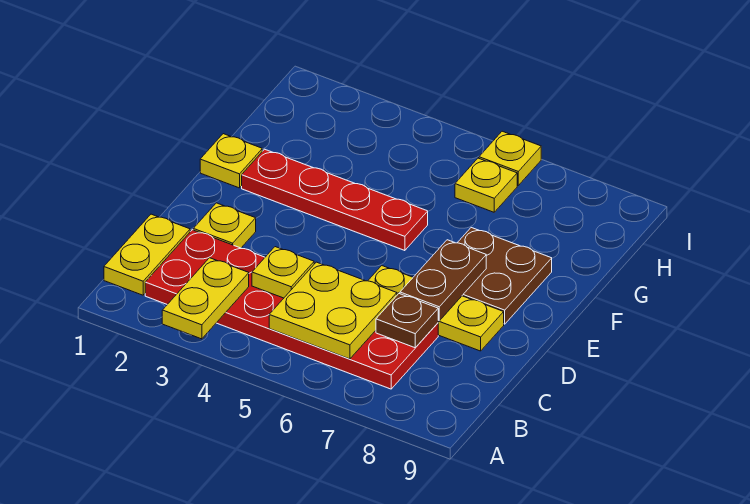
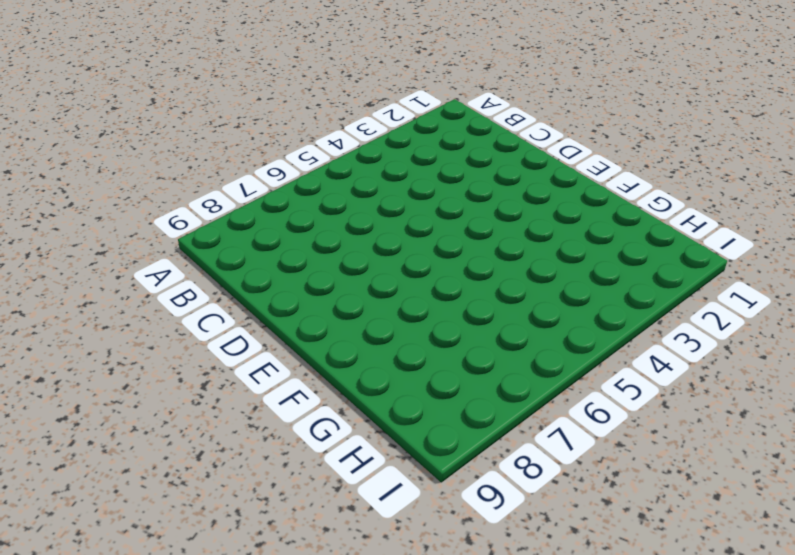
none -> yellow plate B1:C1 level 1
none -> red plate B2:C7 level 1
none -> yellow plate D2 level 1

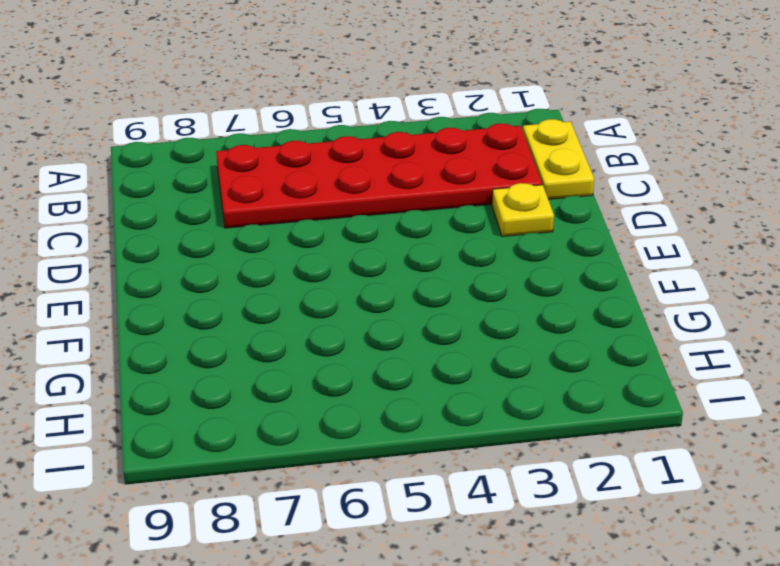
none -> yellow plate D6:D8 level 1
none -> brown plate E7:F8 level 1
none -> yellow plate F1 level 1

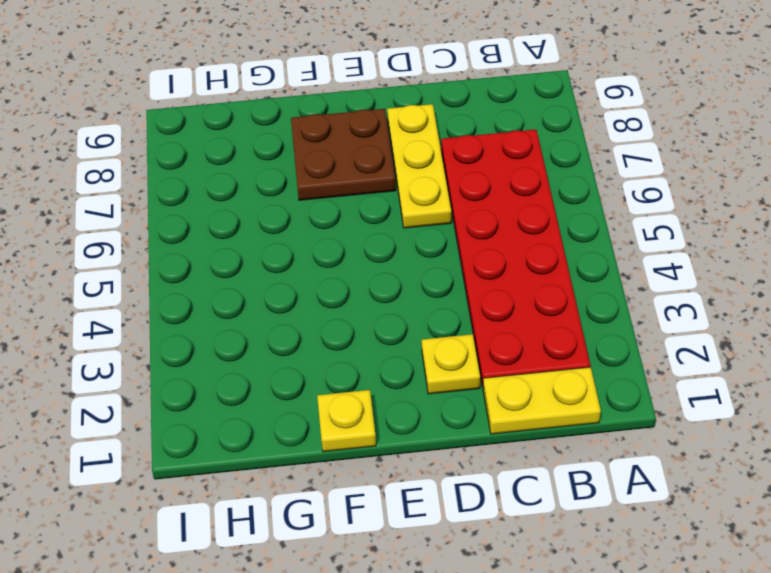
none -> red plate F2:F5 level 1
none -> yellow plate H6 level 1
none -> yellow plate I6 level 1

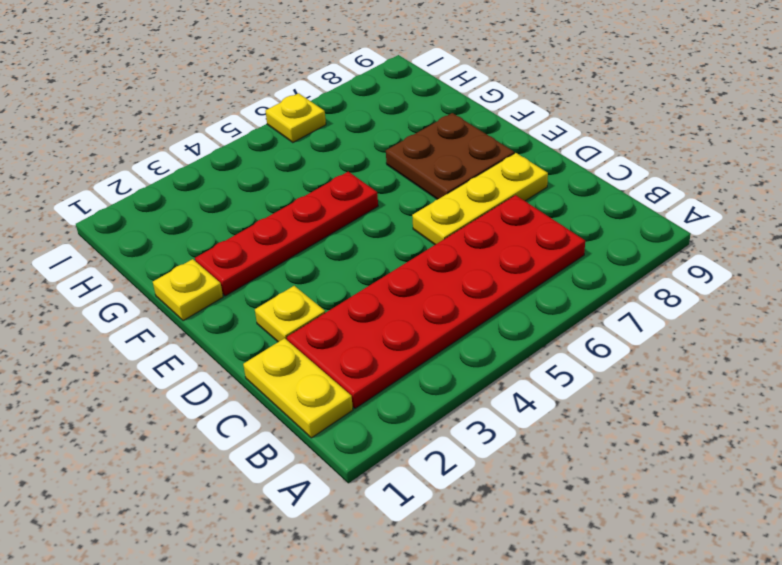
none -> yellow plate H6 level 1
none -> yellow plate A3:B3 level 2
none -> yellow plate B5:C6 level 2

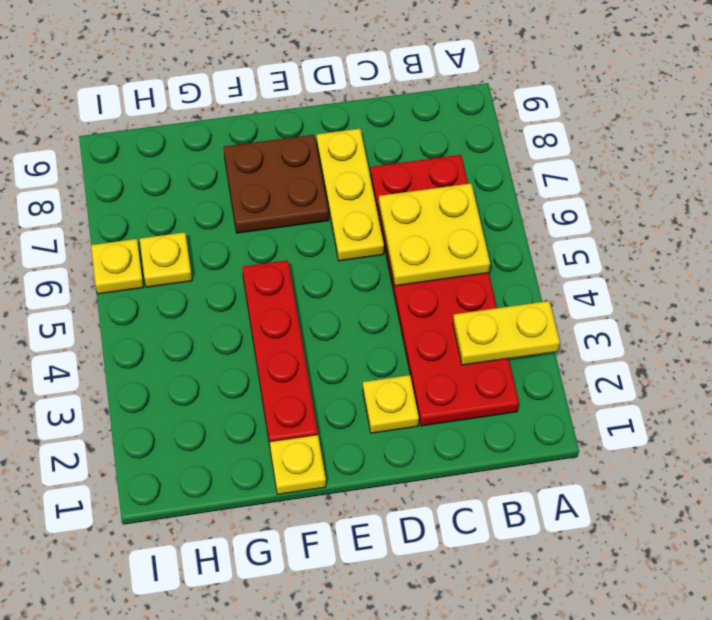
none -> yellow plate B1:C1 level 1
none -> yellow plate C4 level 2
none -> brown plate C7 level 2

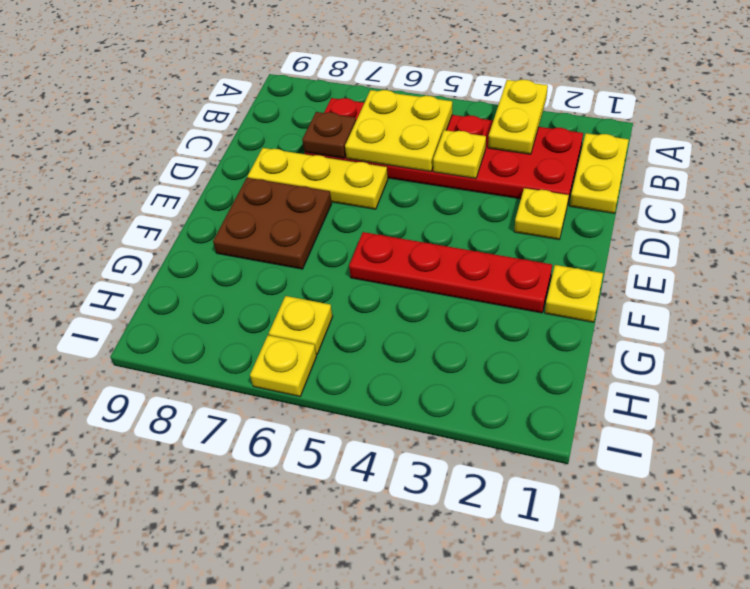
none -> brown plate D7:E7 level 2

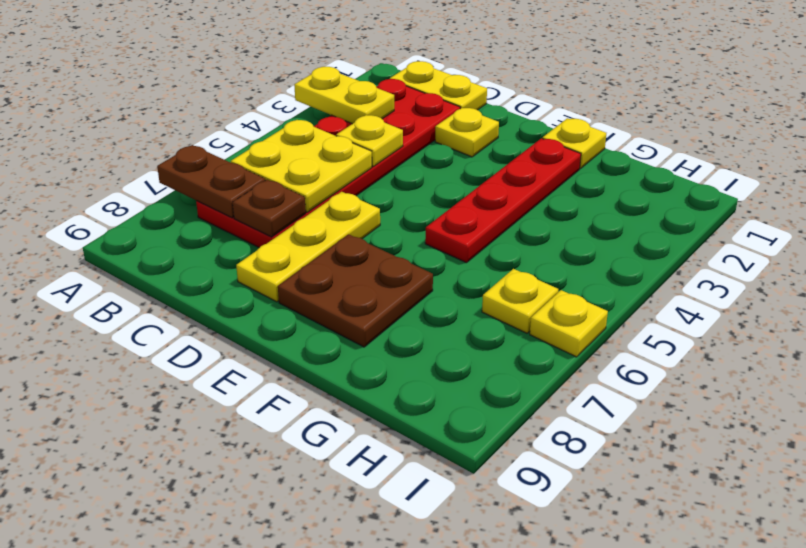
brown plate A7:B7 level 2 -> brown plate D7:E7 level 2

